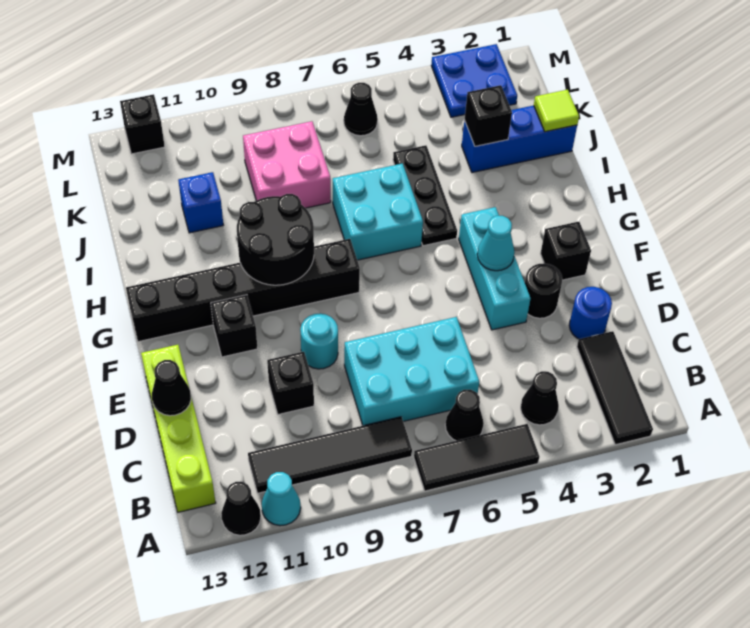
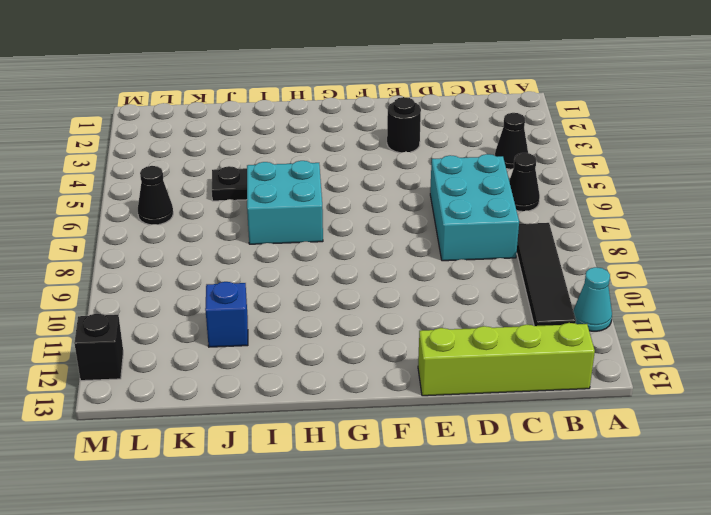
none -> black tile A2:C2 level 1
none -> black tile A5:A7 level 1
none -> black cone A12 level 1
none -> blue round brick D2 level 1

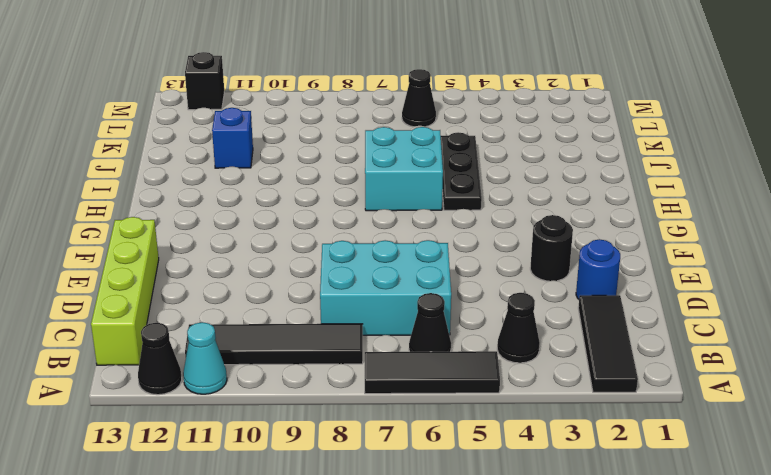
none -> black brick D10 level 1
none -> cyan brick E4:G4 level 1
none -> cyan round brick E9 level 1
none -> black brick F2 level 1

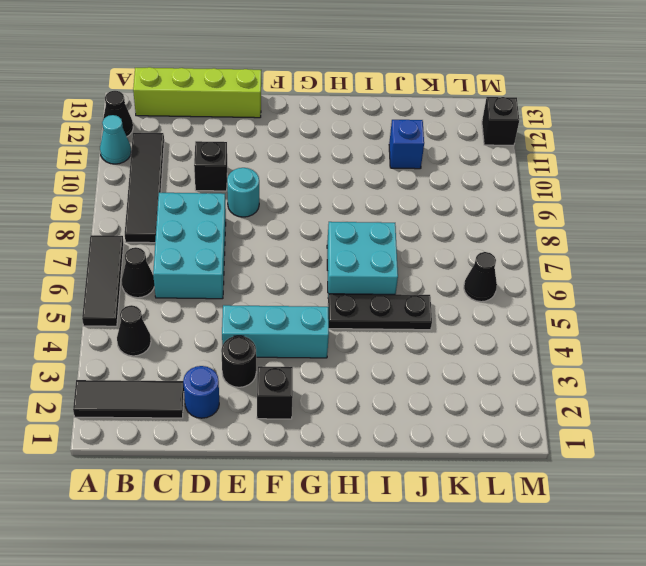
none -> black brick F11 level 1
none -> black brick G8:G13 level 1
none -> blue brick J1:J3 level 1
none -> pink brick J8:K9 level 1

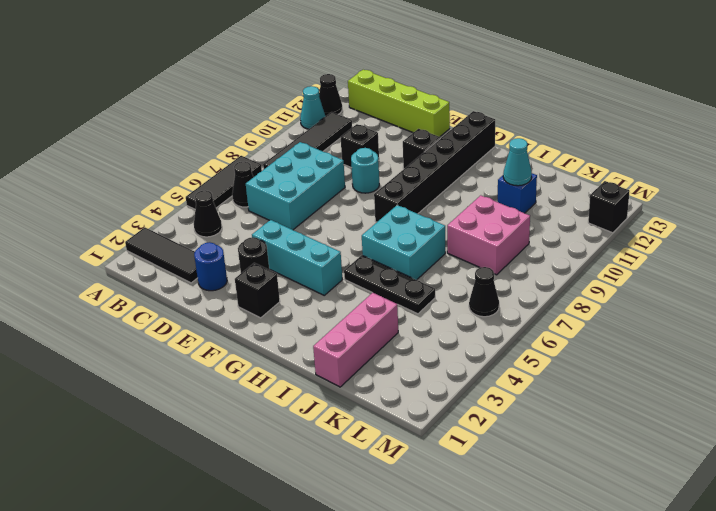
pink brick J1:J3 level 1 -> blue brick J1:J3 level 1
cyan cone J11 level 2 -> cyan cone F4 level 2
none -> blue plate L2:M3 level 1
none -> black cone D13 level 2
none -> black round brick G9:H10 level 2
none -> lime tile J1 level 2

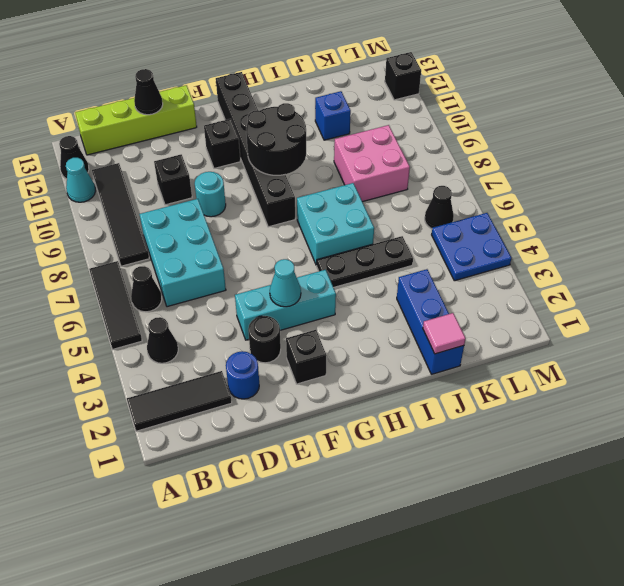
pink tile J1 level 2 -> lime tile J1 level 2
blue plate L4:M5 level 1 -> blue plate L2:M3 level 1
none -> black brick J3 level 2

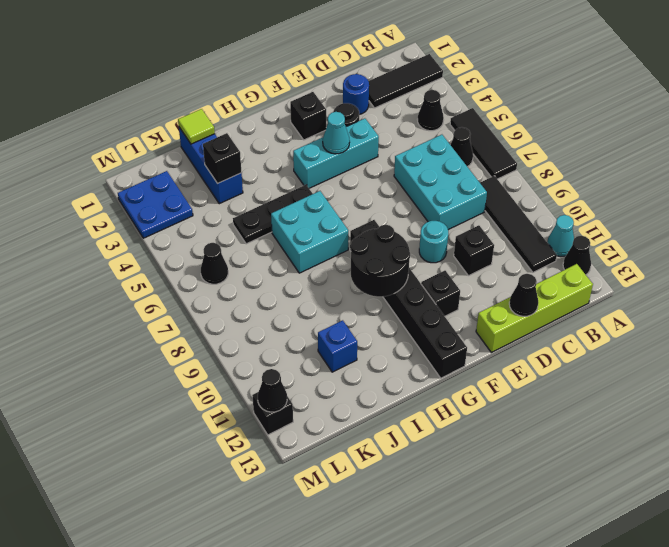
black cone M12 level 2 -> none
none -> pink brick J8:K9 level 1

